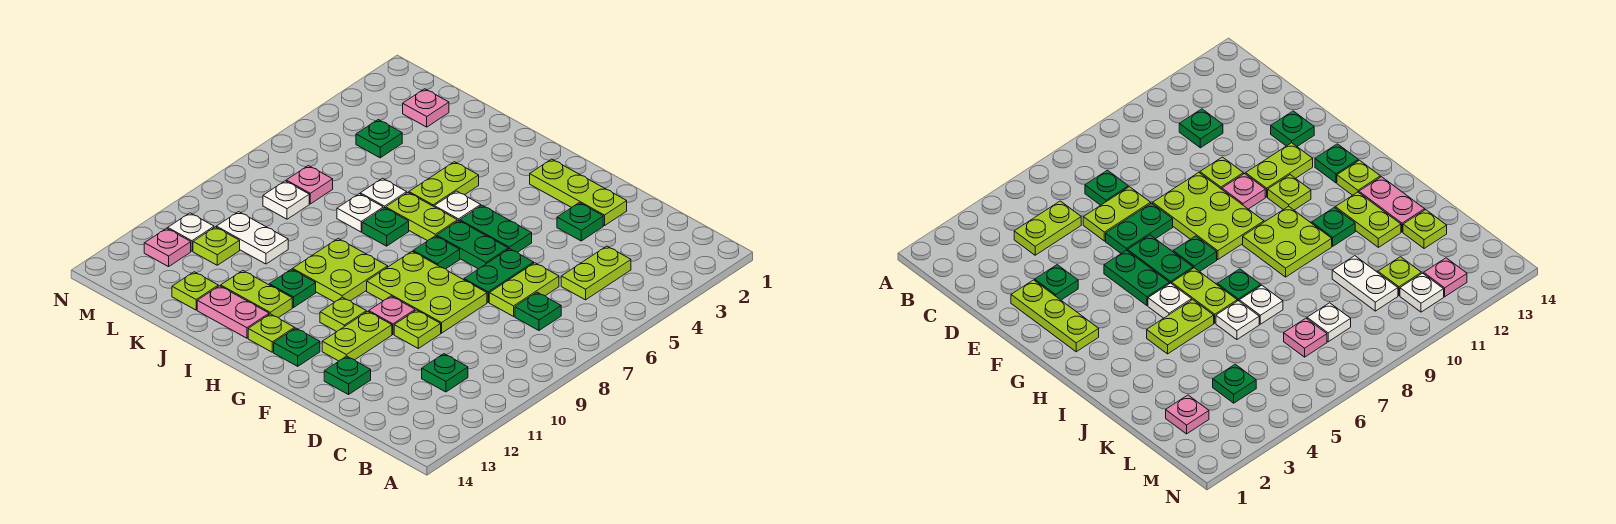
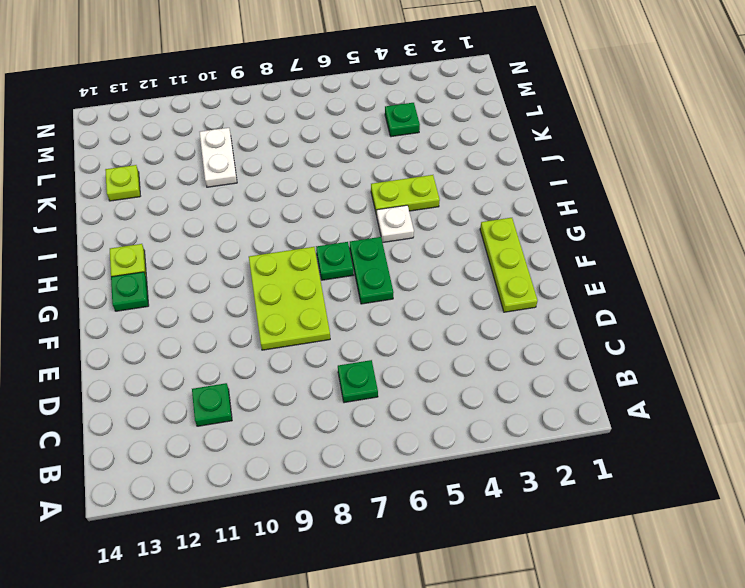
none -> lime plate C4:C5 level 1
none -> lime plate D6:D7 level 1
none -> green plate E3 level 1
none -> green plate E6:E7 level 1

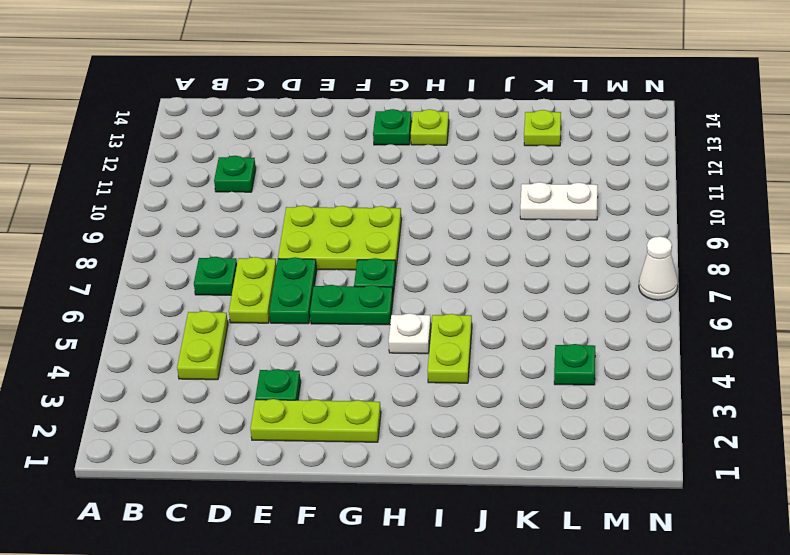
white cone N7 level 1 -> none
none -> lime plate E10 level 1
none -> green plate E13 level 1
none -> green plate F5:G5 level 1
none -> pink plate F10 level 1

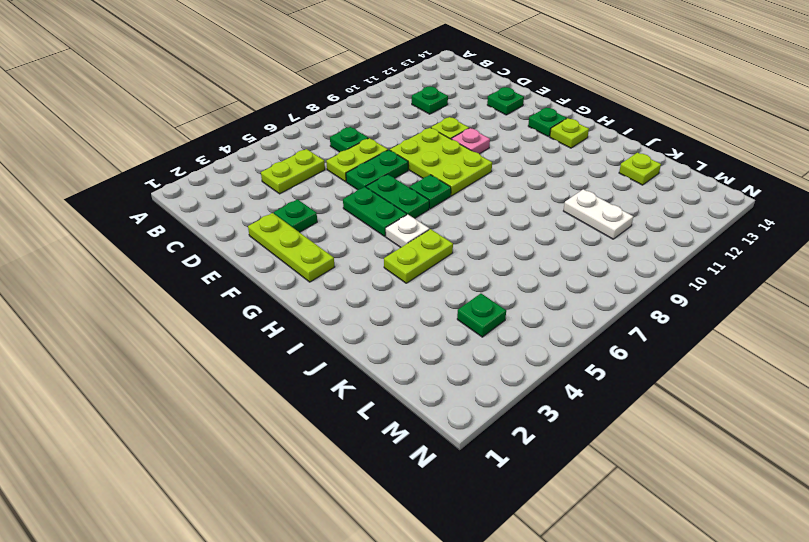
none -> lime plate F11:F12 level 1
none -> lime plate G11 level 1
none -> lime plate H6:I6 level 1
none -> lime plate H9:I10 level 1

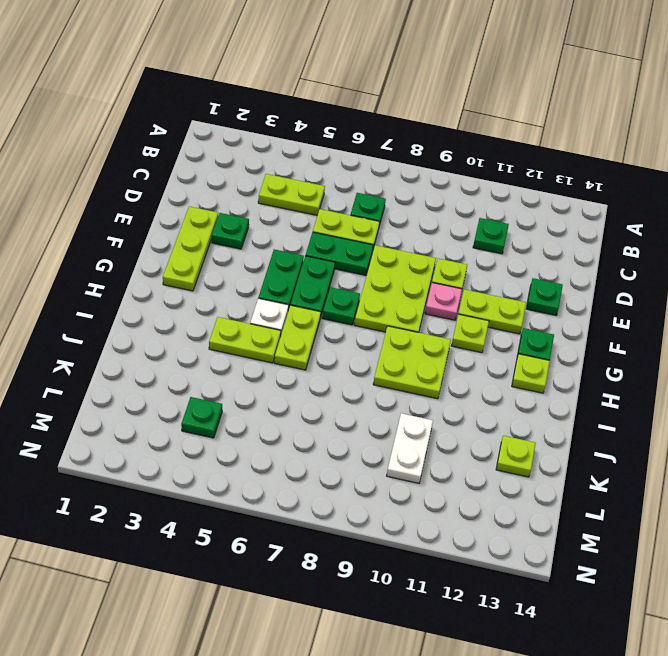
none -> green plate I7 level 1
none -> green plate I11 level 1
none -> lime plate I12:J12 level 1
none -> pink plate I13:J13 level 1

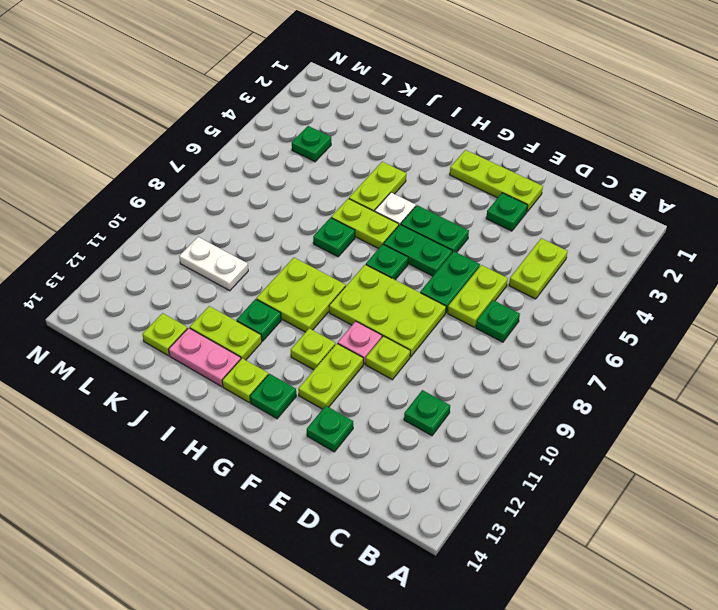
none -> white plate J6 level 1
none -> white plate J7 level 1
none -> pink plate L2 level 1
none -> pink plate L7 level 1

